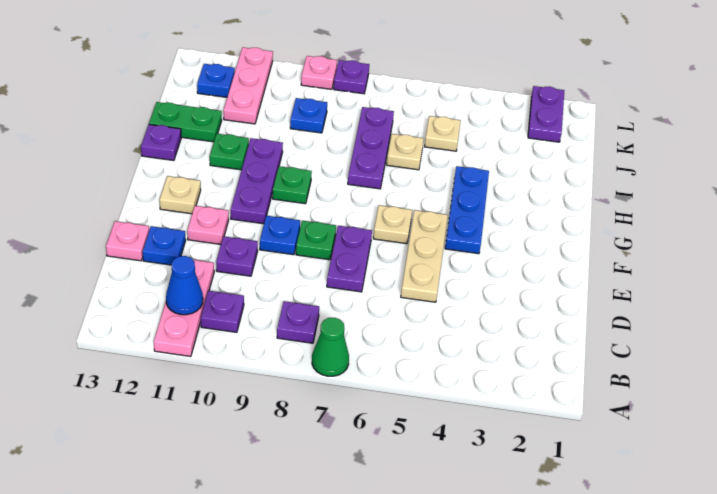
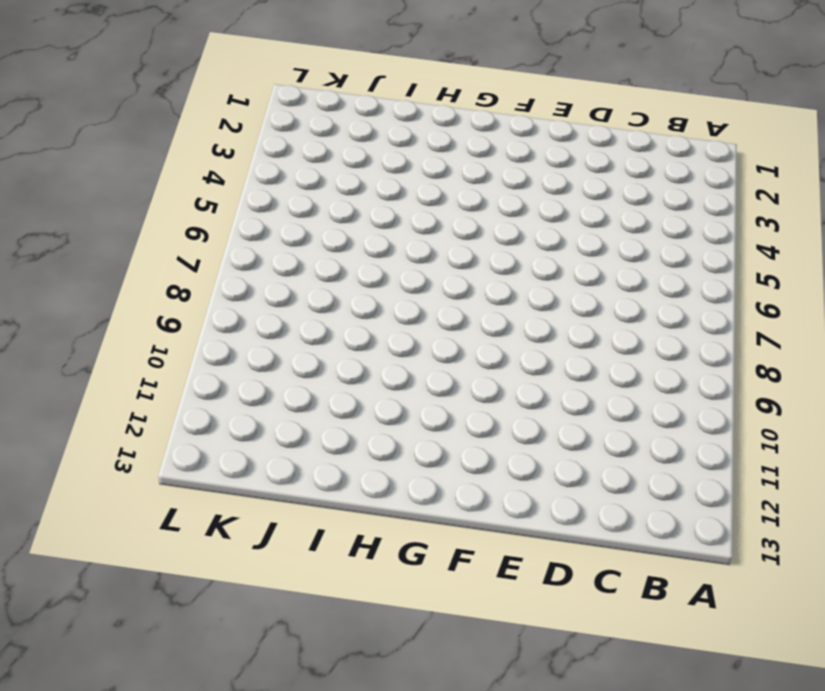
none -> green cone A7 level 1
none -> pink plate A11:C11 level 1
none -> purple plate B8 level 1
none -> purple plate B10 level 1

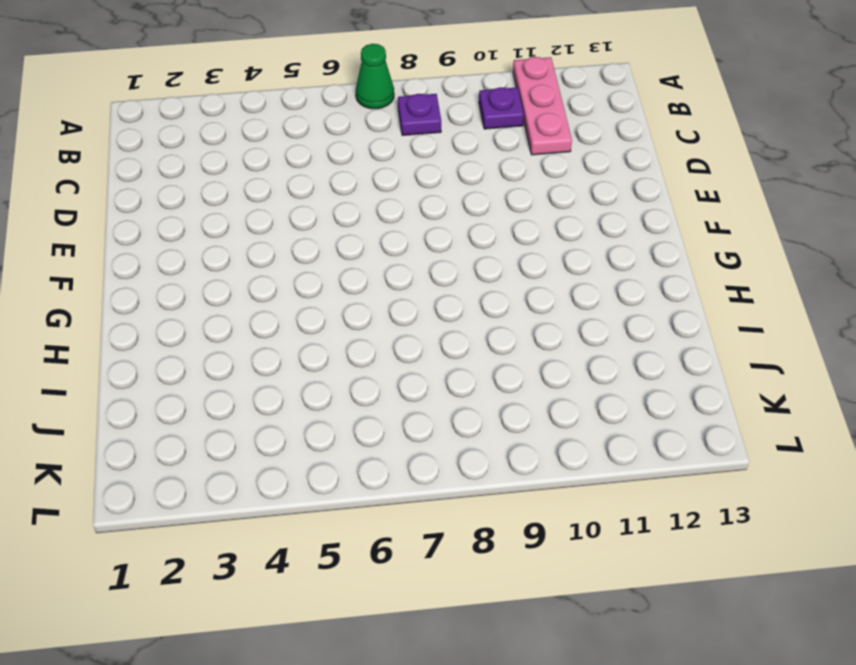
none -> tan plate D5:F5 level 1
none -> purple plate D7:E7 level 1
none -> purple plate D10 level 1
none -> blue plate D12 level 1

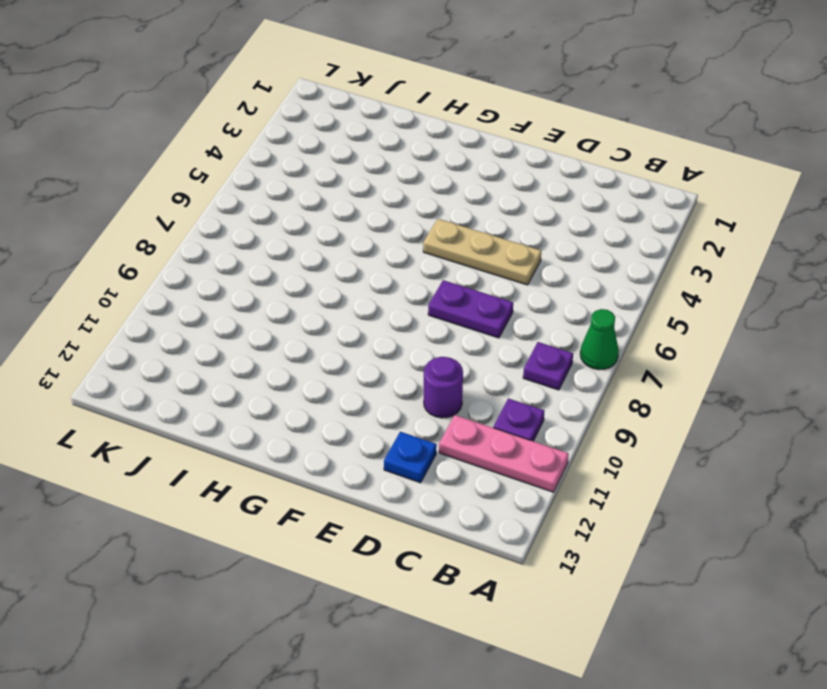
purple round brick D10 level 1 -> purple plate D10 level 1
none -> pink plate D13 level 1
none -> green plate E8 level 1
none -> blue plate E9 level 1
none -> pink plate E11 level 1

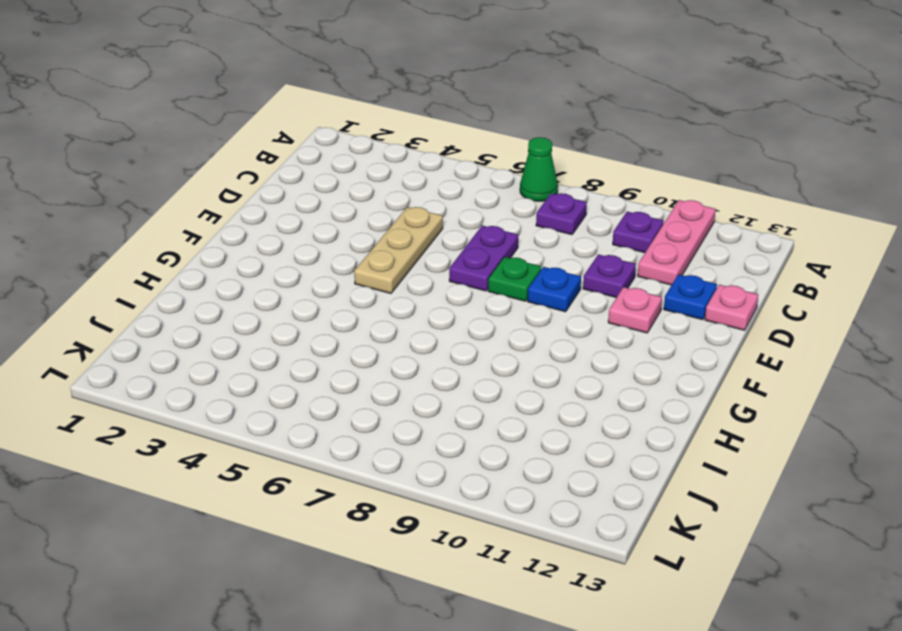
none -> blue plate F4:H4 level 1
none -> tan plate F6 level 1
none -> purple plate F10:H10 level 1
none -> tan plate F12 level 1

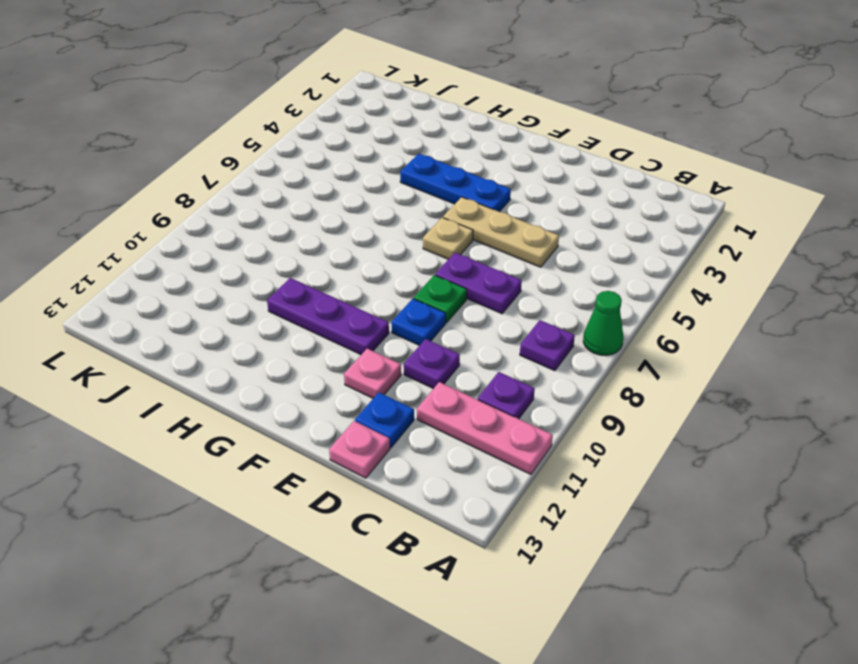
none -> tan plate F12 level 1
none -> green plate G9 level 1
none -> purple plate H7:J7 level 1
none -> green plate H11 level 1

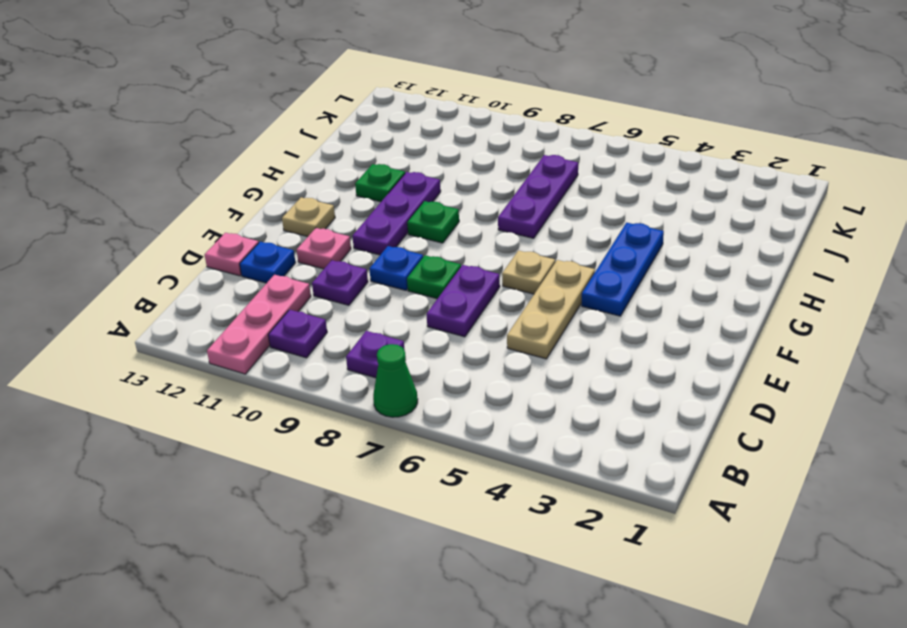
none -> purple plate H13 level 1
none -> tan plate I6 level 1
none -> green plate I12:I13 level 1
none -> tan plate J5 level 1

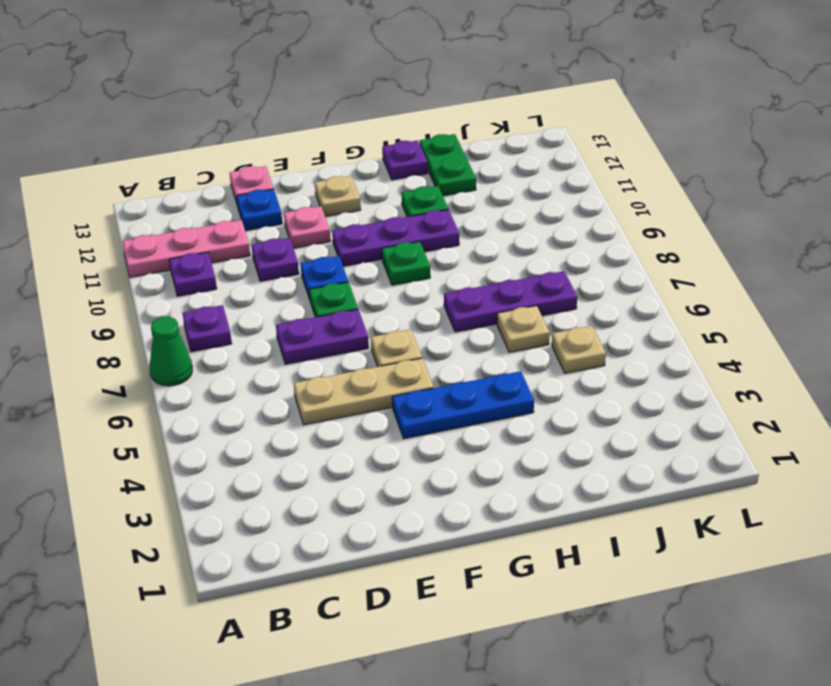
none -> blue plate J9 level 1
none -> pink plate J11:L11 level 1
none -> purple plate K2:L2 level 1
none -> blue plate K12 level 1

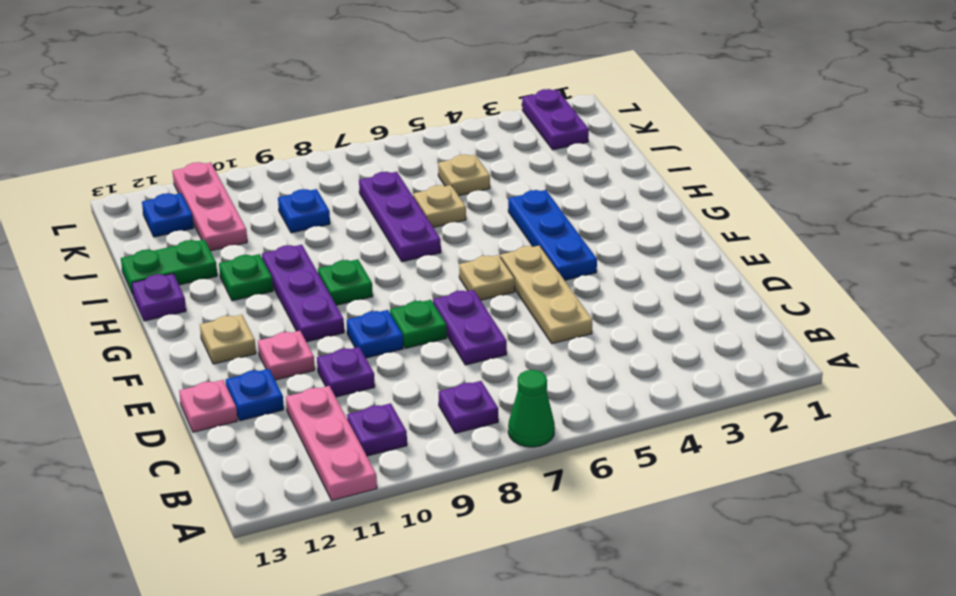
none -> purple plate L8 level 1
none -> pink plate L9 level 1
none -> blue cone B11 level 2

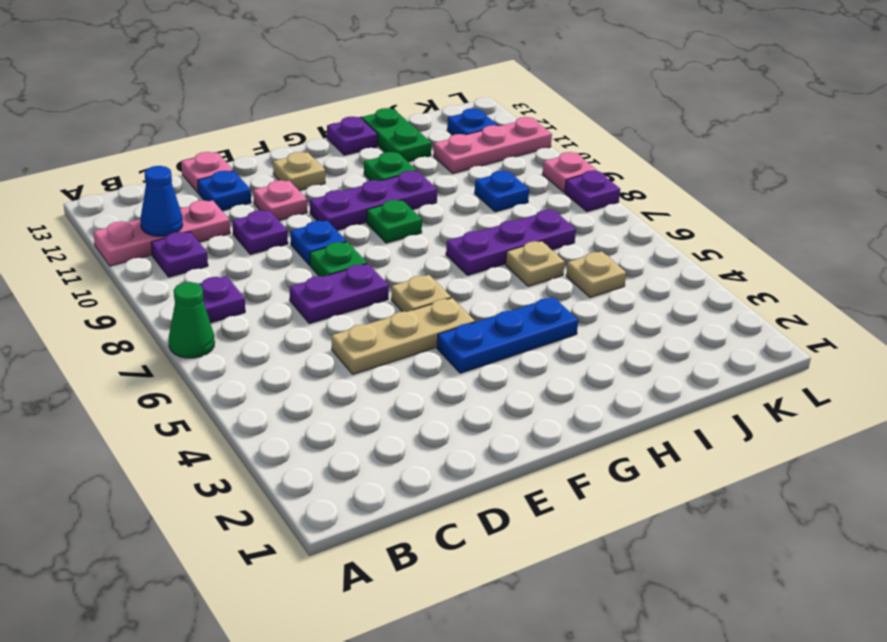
none -> purple plate K2:L2 level 1

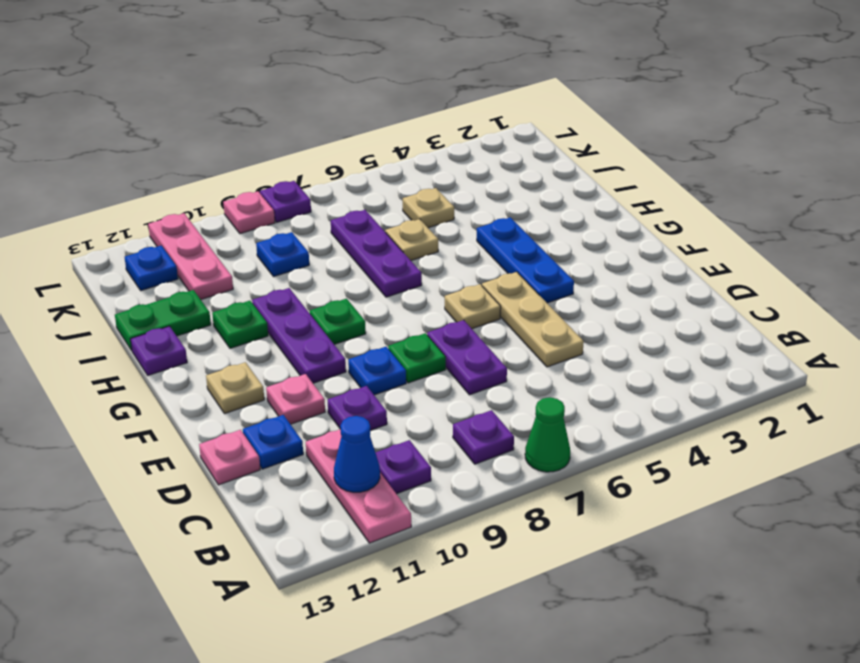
none -> purple plate K2:L2 level 1

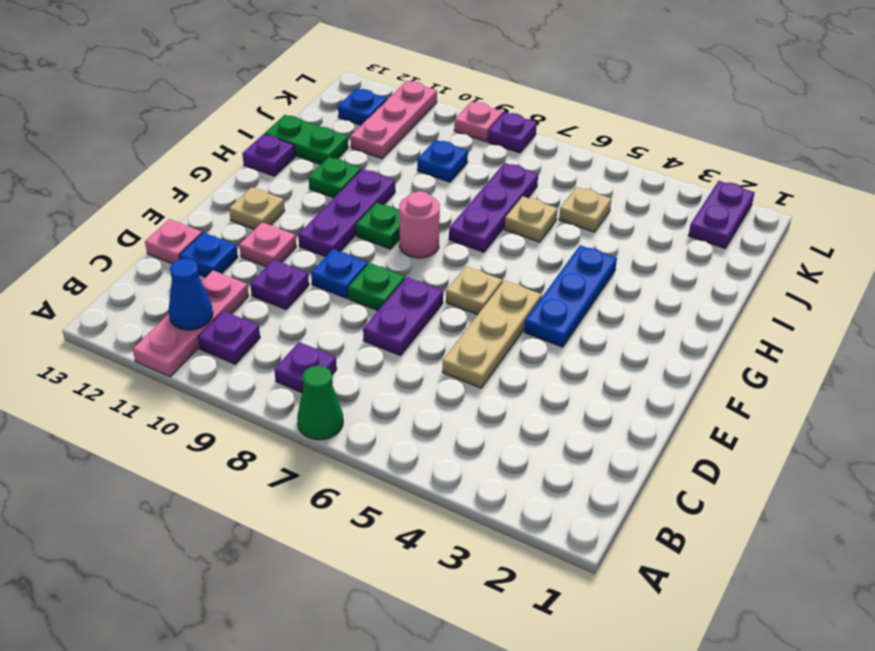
pink round brick G8 level 1 -> none

